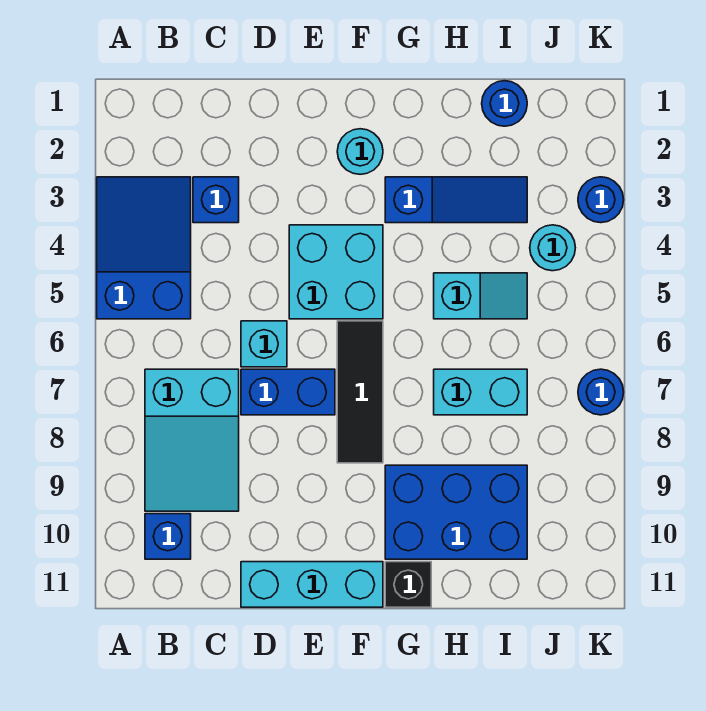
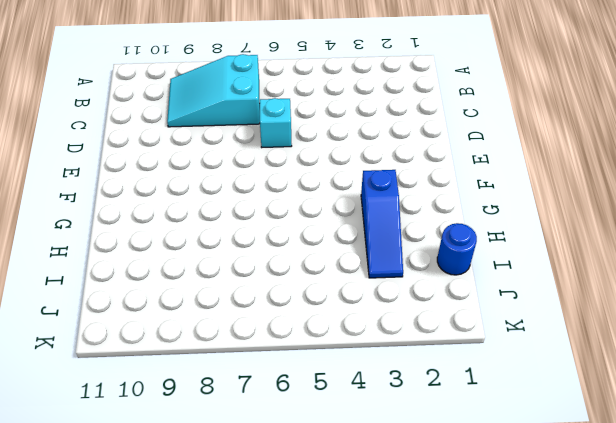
none -> blue slope A3:B5 level 1 top 5
none -> blue brick B10 level 1
none -> blue brick C3 level 1

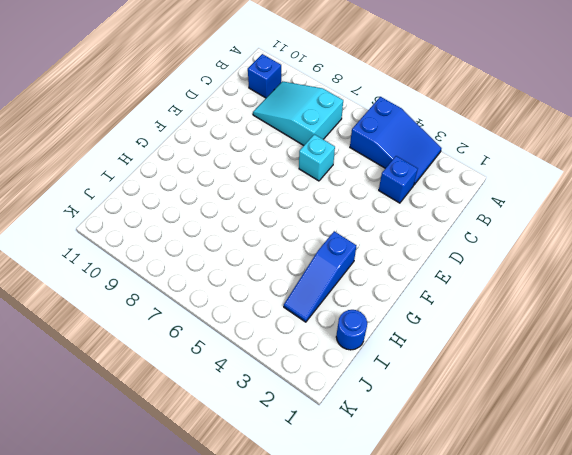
none -> blue brick D7:E7 level 1
none -> cyan brick D11:F11 level 1
none -> cyan brick E4:F5 level 1

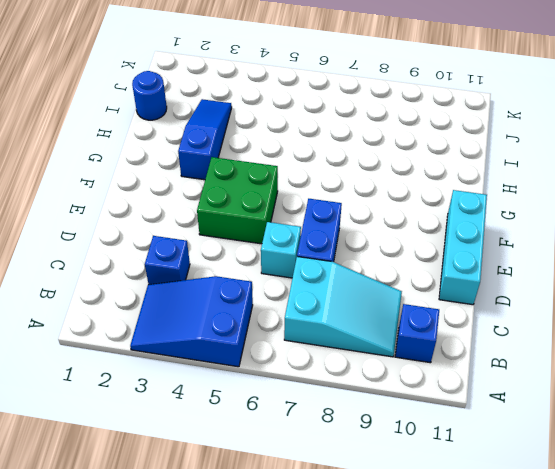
green brick E4:F5 level 1 -> cyan brick E4:F5 level 1
none -> cyan round brick F2 level 1
none -> black tile F6:F8 level 1
none -> blue brick G9:I10 level 1

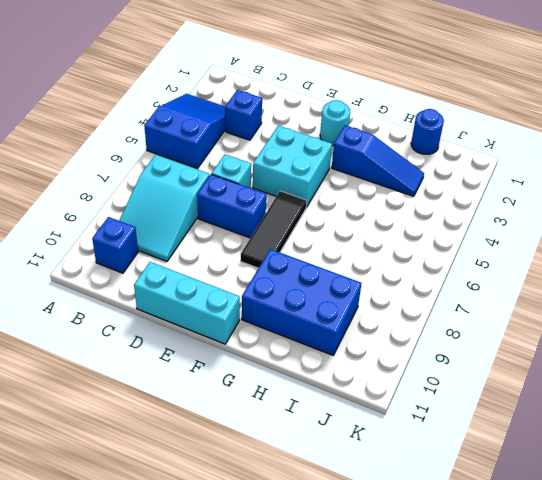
none -> black brick G11 level 1
none -> cyan slope H5:I5 level 1 top H
none -> cyan brick H7:I7 level 1

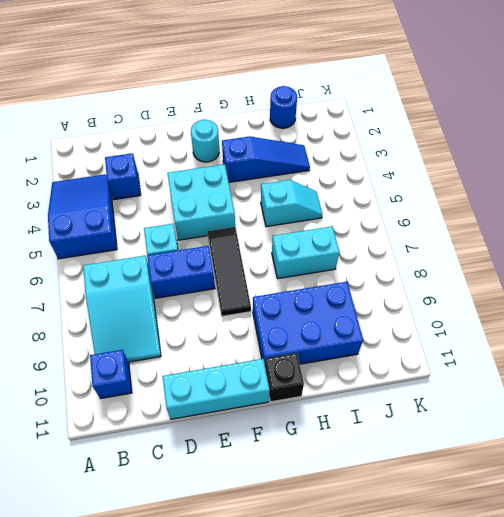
none -> cyan round brick J4 level 1
none -> blue round brick K3 level 1
none -> blue round brick K7 level 1

